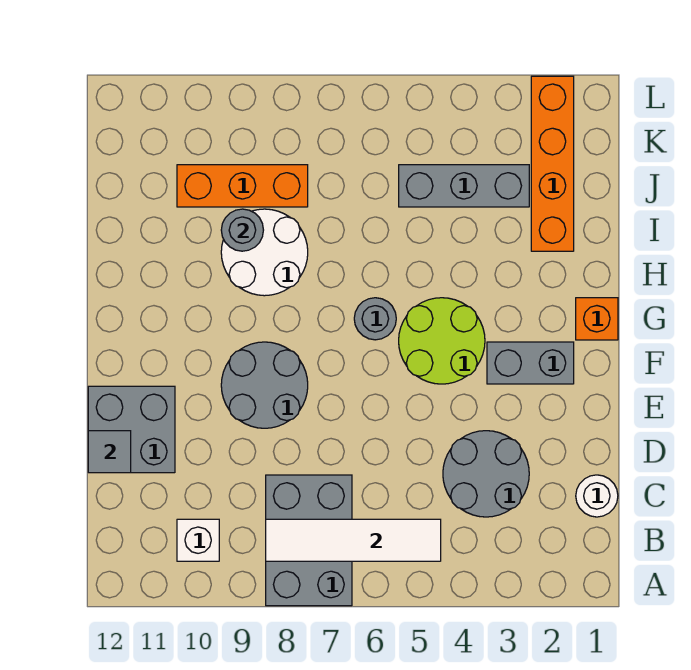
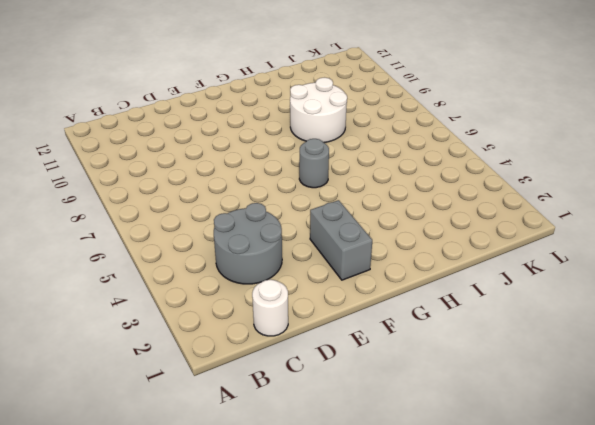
none -> grey brick A7:C8 level 1
none -> white brick B10 level 1
none -> grey brick D11:E12 level 1

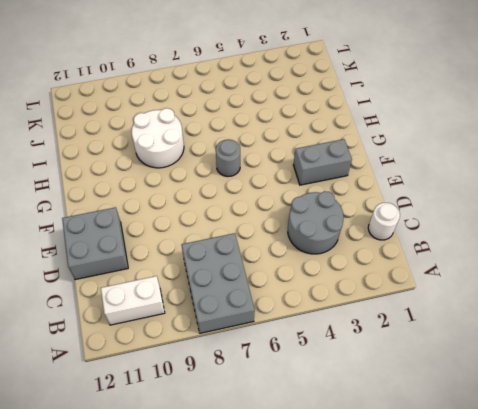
white brick B10:B11 level 1 -> white brick B10 level 1
none -> grey round brick E8:F9 level 1
none -> lime round brick F4:G5 level 1
none -> orange brick G1 level 1

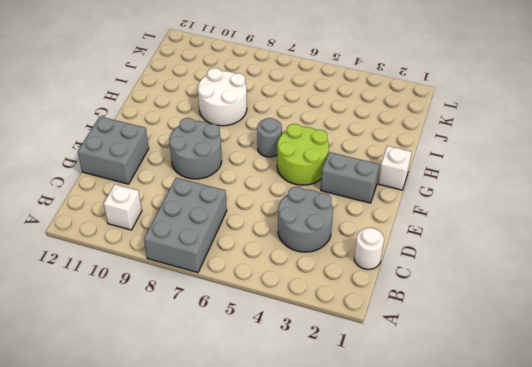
white brick G1 level 1 -> orange brick G1 level 1
none -> orange brick I2:L2 level 1
none -> grey brick J3:J5 level 1
none -> orange brick J8:J10 level 1

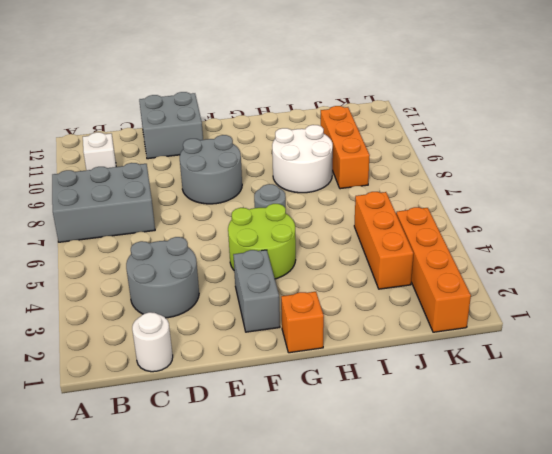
orange brick J3:J5 level 1 -> grey brick J3:J5 level 1
orange brick K1:K4 level 1 -> orange brick I2:L2 level 1
none -> white tile B5:B8 level 2
none -> grey tile D12 level 2
none -> grey round brick I9 level 2

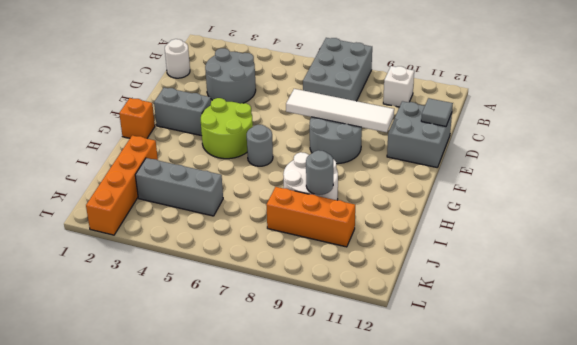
white tile E7:E10 level 2 -> white tile B5:B8 level 2

